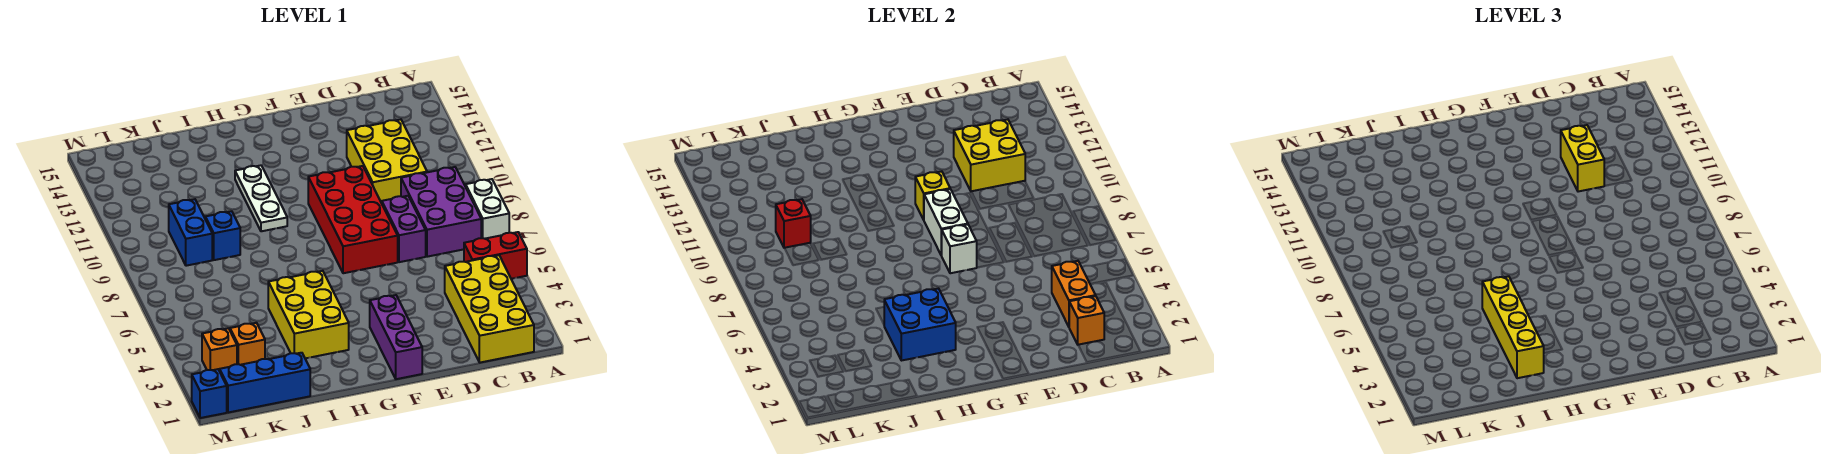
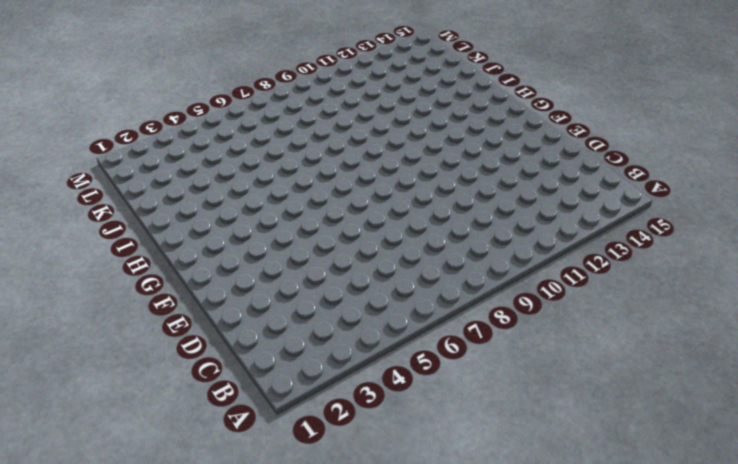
none -> red brick A5:B5 level 1
none -> white brick A7:A8 level 1
none -> yellow brick B1:C4 level 1

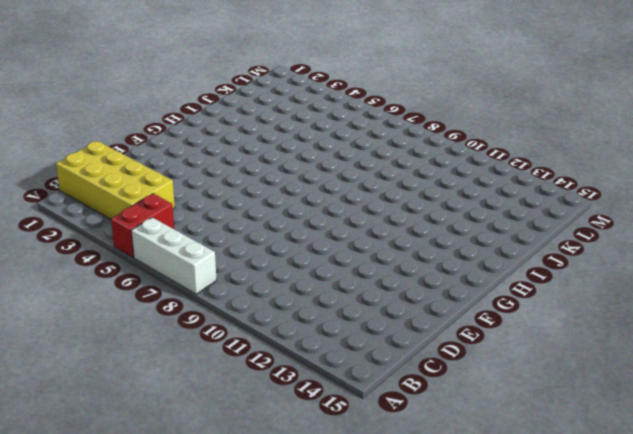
white brick A6:A8 level 1 -> white brick A7:A8 level 1
none -> purple brick B7:C9 level 1
none -> yellow brick C10:D12 level 1
none -> purple brick D7:D8 level 1

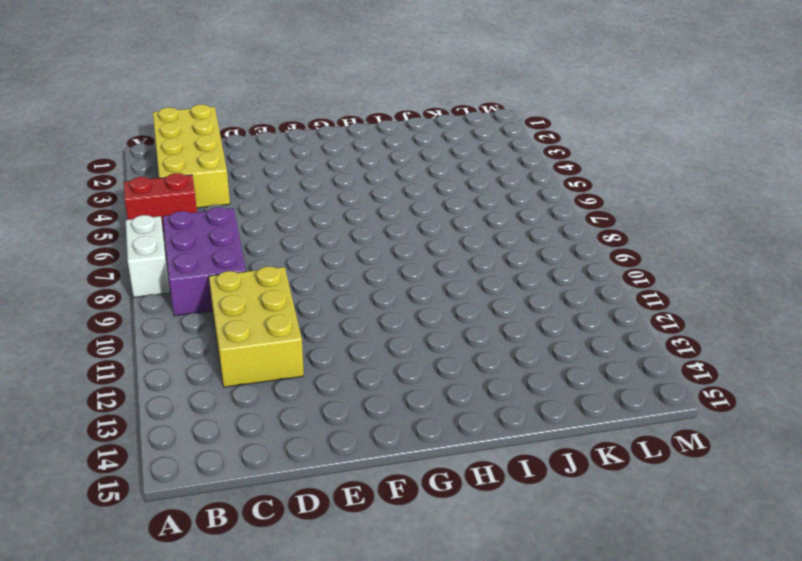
none -> purple brick D7:D8 level 1
none -> red brick E7:F10 level 1
none -> purple brick F1:F3 level 1

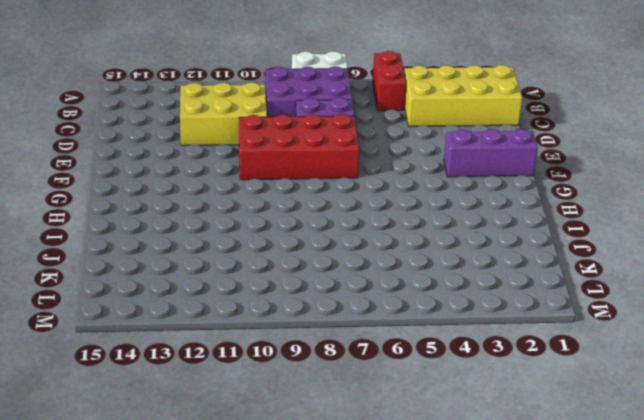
none -> yellow brick H3:I5 level 1
none -> white plate H10:H12 level 1
none -> blue brick J1:L1 level 1

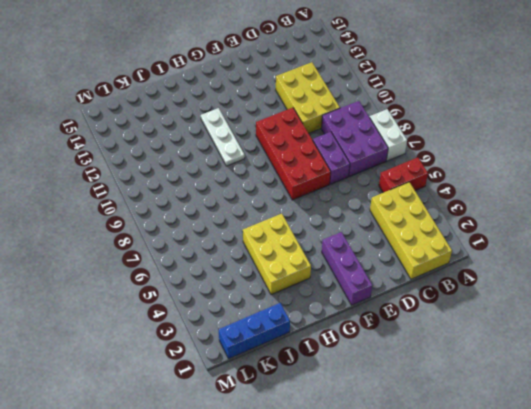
none -> blue brick J9 level 1
none -> orange brick K3 level 1
none -> blue brick K9:K10 level 1

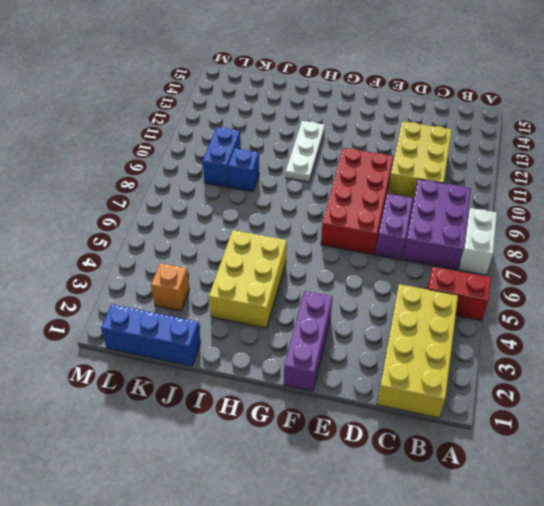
none -> orange brick L3 level 1
none -> blue brick M1 level 1
none -> orange brick C2 level 2

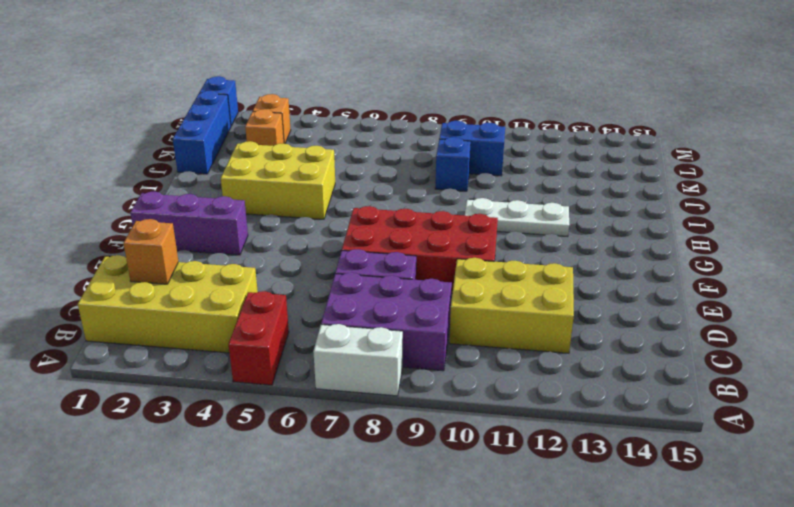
none -> orange brick C3:C4 level 2
none -> yellow brick C11:D12 level 2
none -> white brick F7 level 2

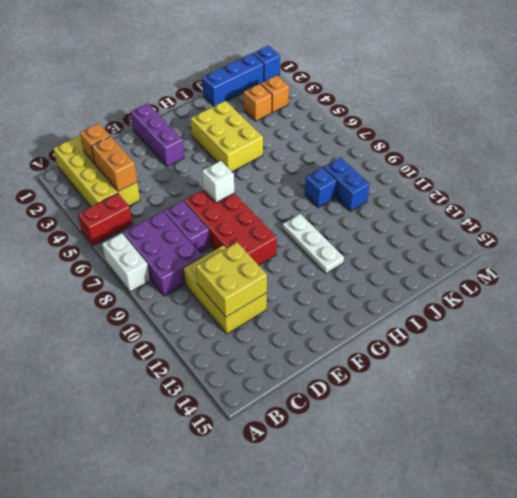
none -> white brick F8:F9 level 2
none -> yellow brick F10 level 2
none -> blue brick H3:I4 level 2

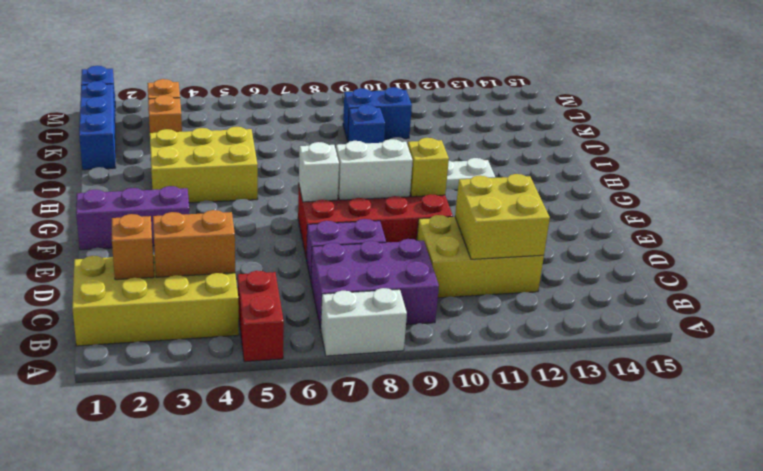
none -> blue brick H3:I4 level 2
none -> red brick K10 level 2
none -> yellow brick D11:D12 level 3

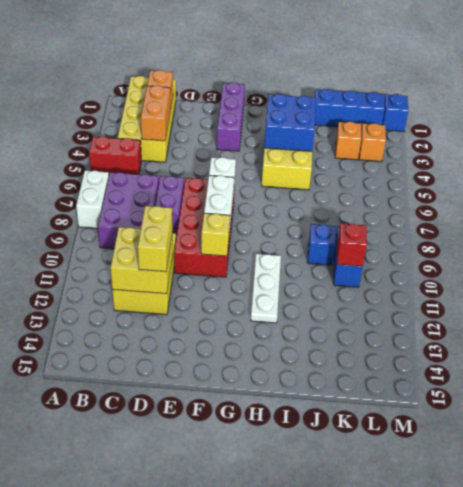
none -> yellow brick I2:I5 level 3

